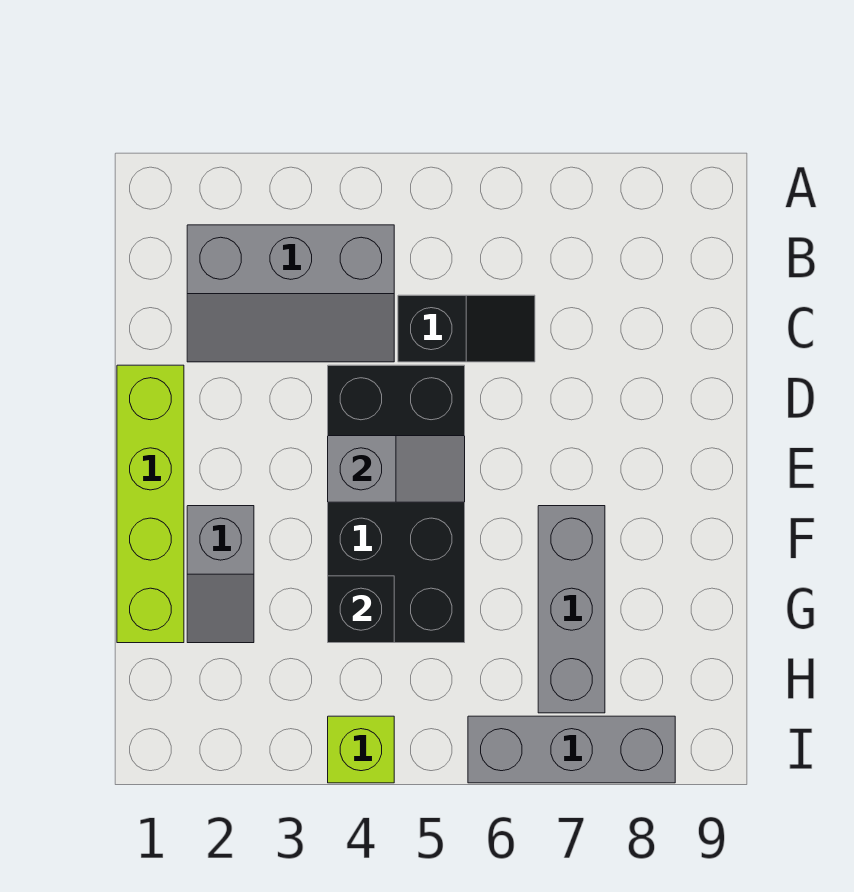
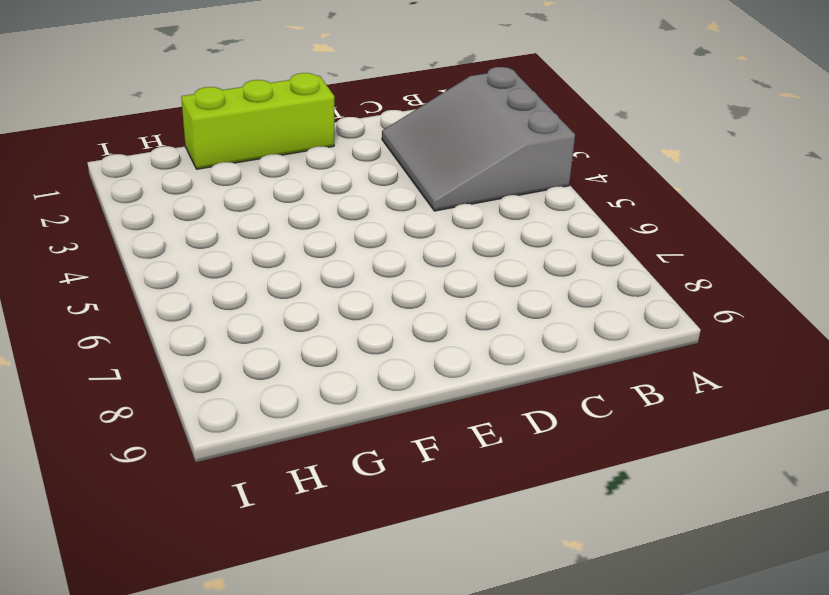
grey slope A2:C4 level 1 top A -> grey slope B2:C4 level 1 top B
lime brick E1:G1 level 1 -> lime brick D1:G1 level 1
none -> black slope C5:C6 level 1 top 5
none -> black brick D4:G5 level 1

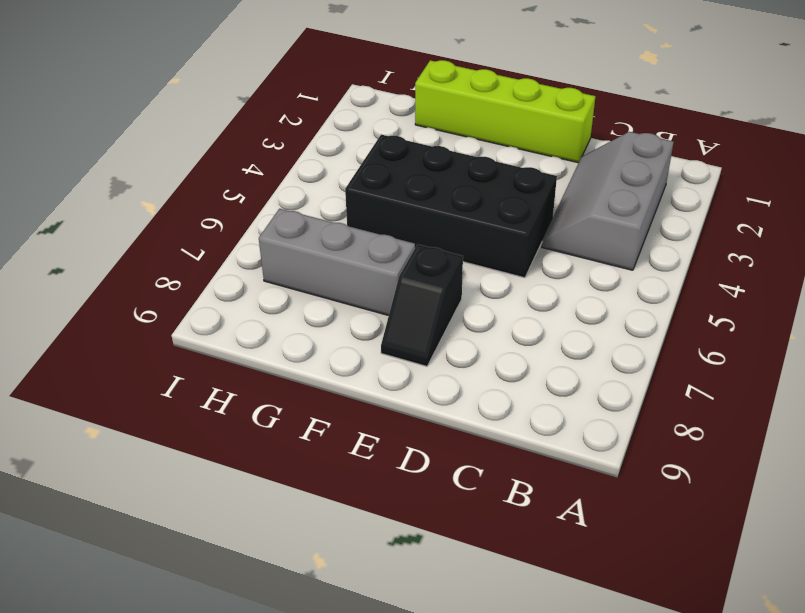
black slope E7:E8 level 1 top 7 -> black slope C5:C6 level 1 top 5
none -> grey slope F2:G2 level 1 top F
none -> lime brick I4 level 1

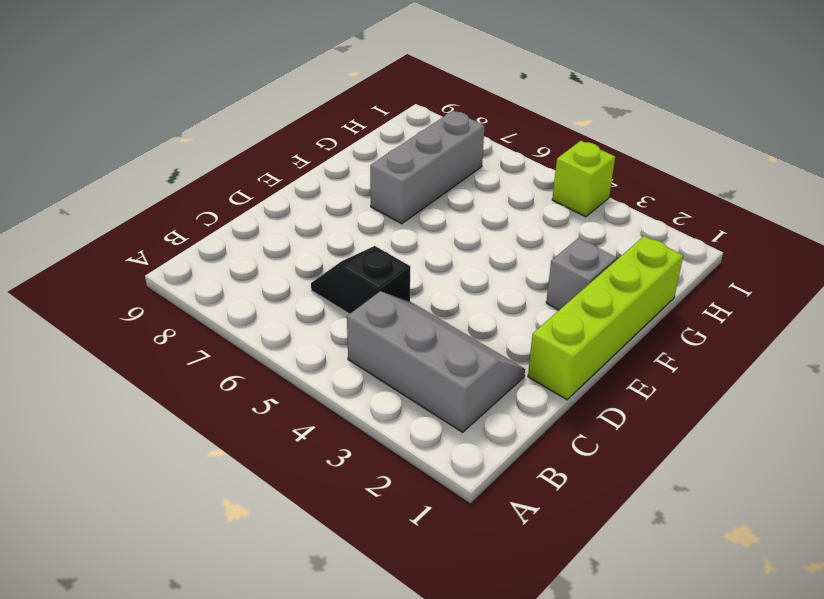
none -> black brick D4:G5 level 1
none -> grey brick I6:I8 level 1

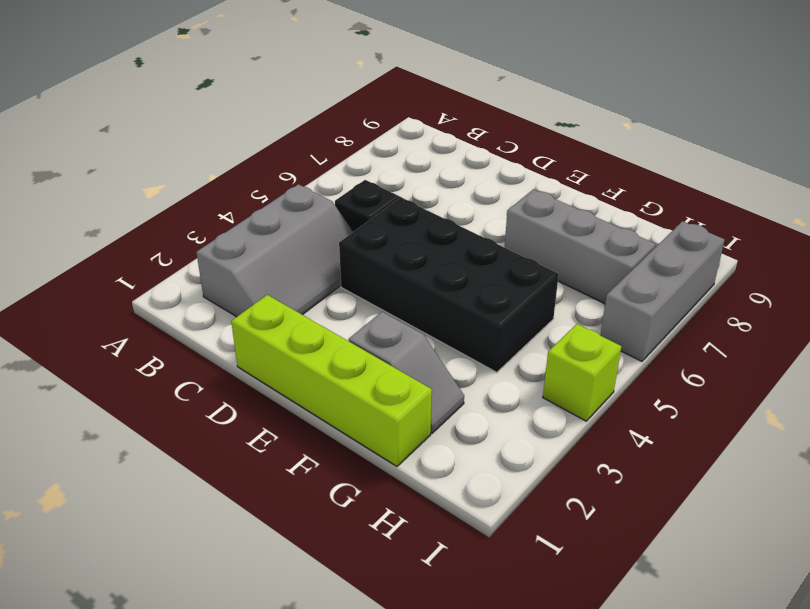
none -> grey slope E4:E5 level 2 top 4
none -> black brick G4 level 2

